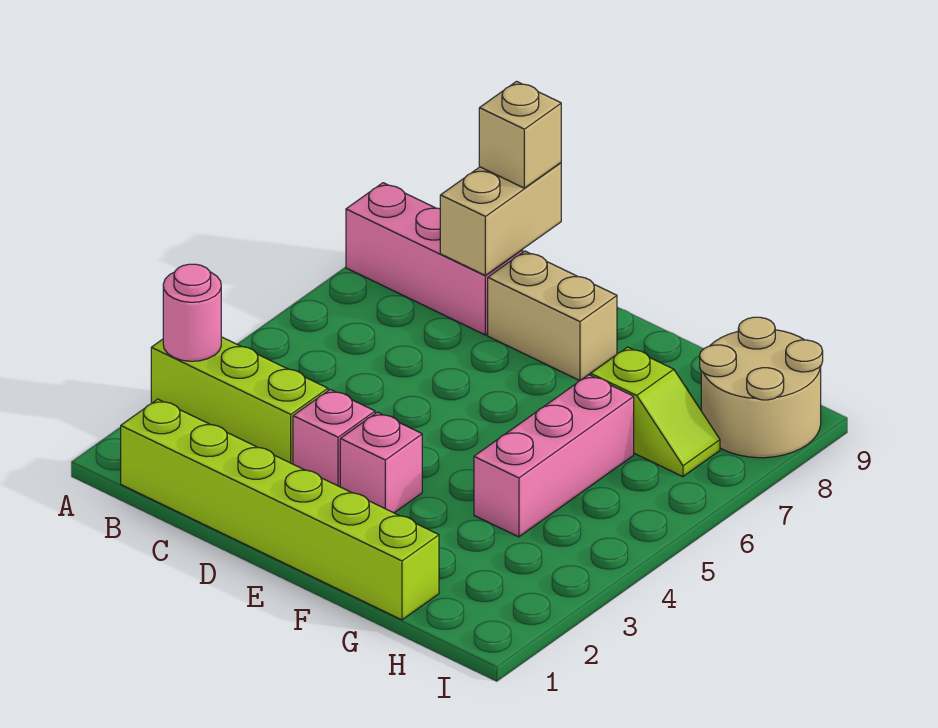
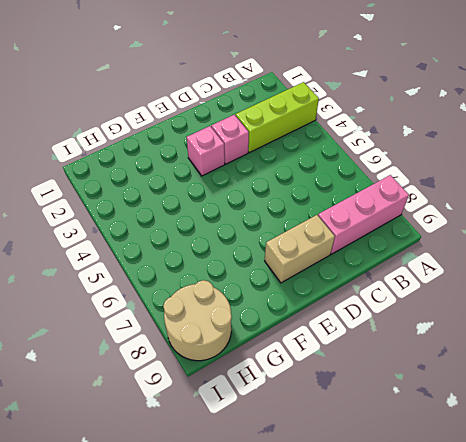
none -> lime brick B1:G1 level 1
none -> pink brick G4:G6 level 1
none -> lime slope G7:H7 level 1 top G

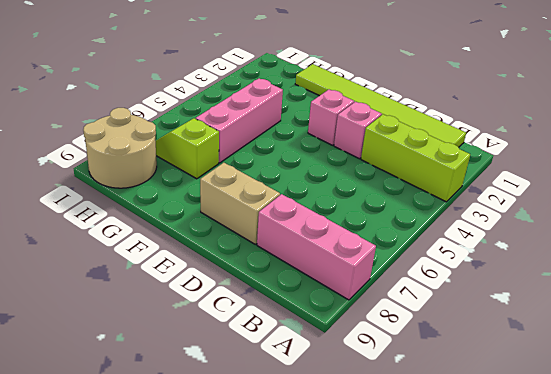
lime tile B1:G1 level 1 -> lime brick B1:G1 level 1
none -> pink round brick A3 level 2
none -> tan brick C8:C9 level 2
none -> tan brick C9 level 3

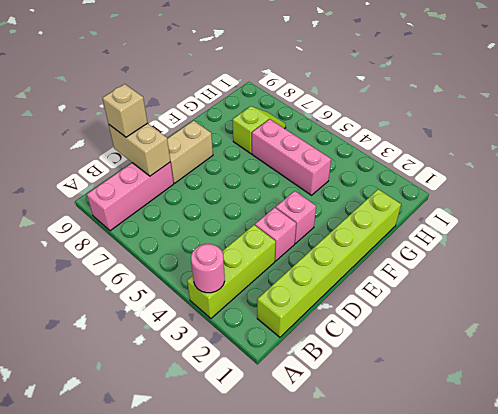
none -> tan round brick H8:I9 level 1

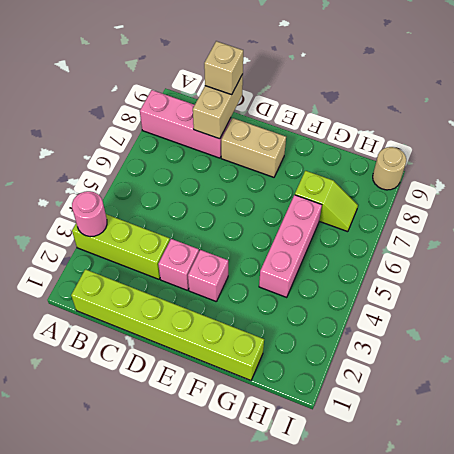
tan round brick I9 level 1 -> tan round brick H8:I9 level 1

